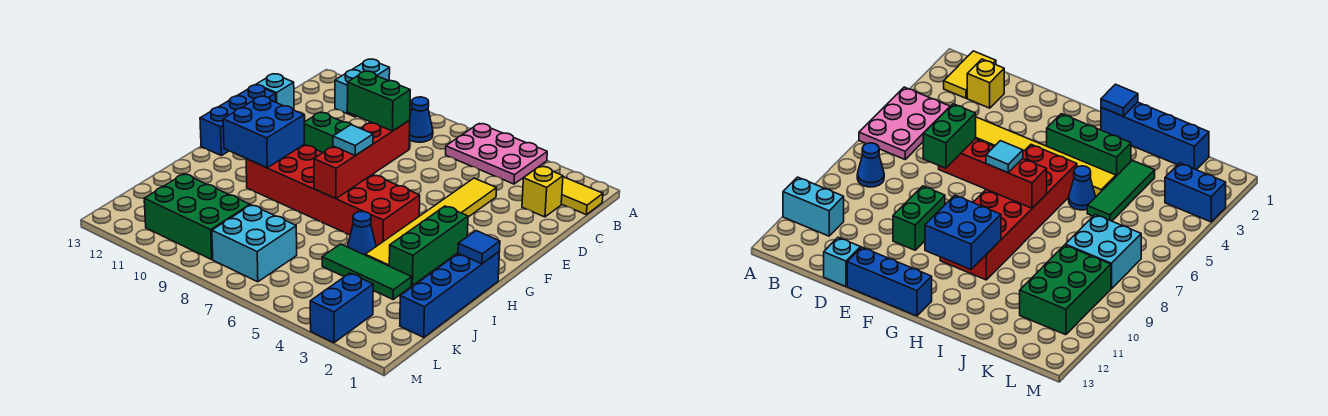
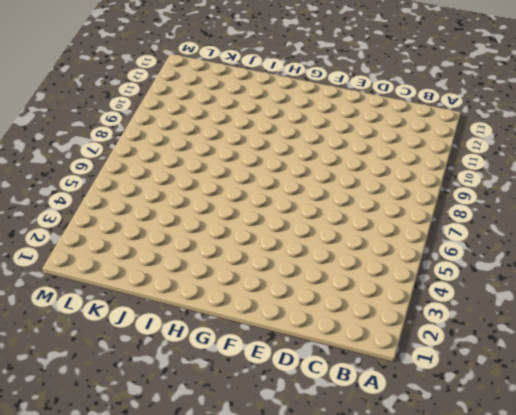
none -> pink plate A4:B6 level 1
none -> cyan brick A11:B11 level 1
none -> yellow tile B1:B2 level 1

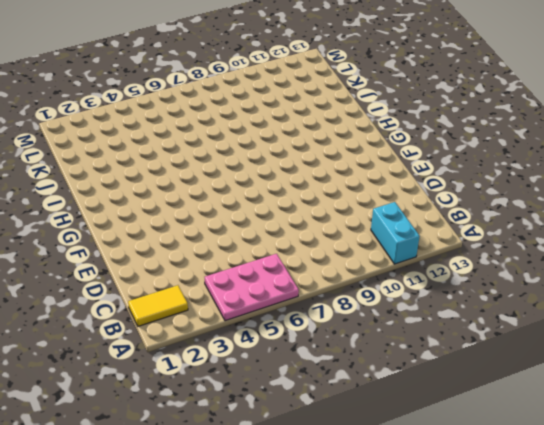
none -> blue cone B8 level 1
none -> yellow brick C2 level 1
none -> yellow tile D4:I4 level 1

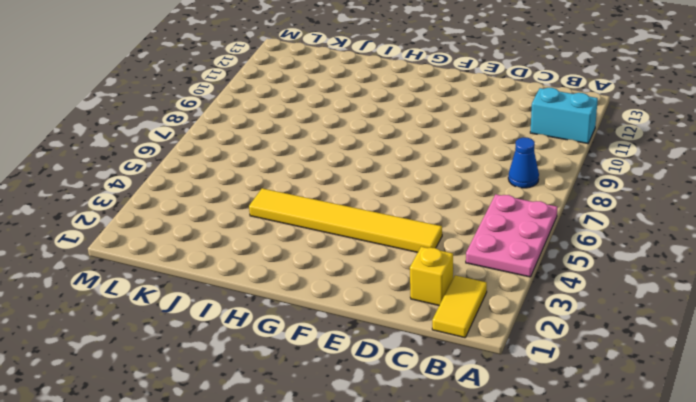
none -> cyan brick D13 level 1
none -> green brick E9:E10 level 1
none -> blue brick E13:G13 level 1

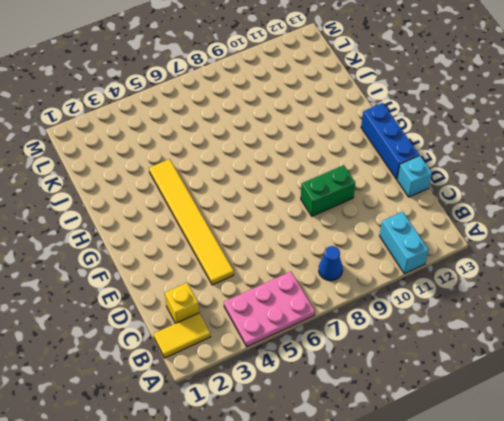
none -> green brick G3:I3 level 1
none -> red brick G5:H10 level 1
none -> blue brick H1:K1 level 1

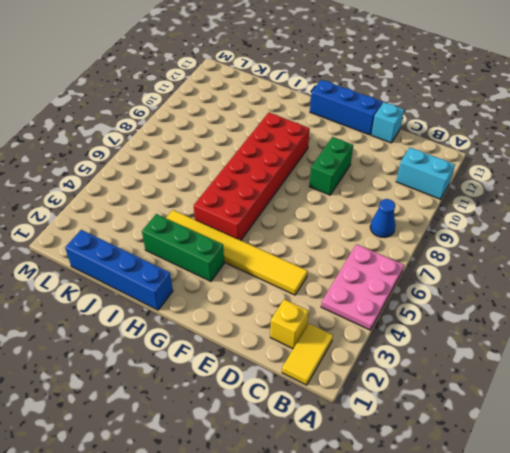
none -> blue cone I5 level 1
none -> green tile J3:J5 level 1
none -> cyan brick K7:L8 level 1

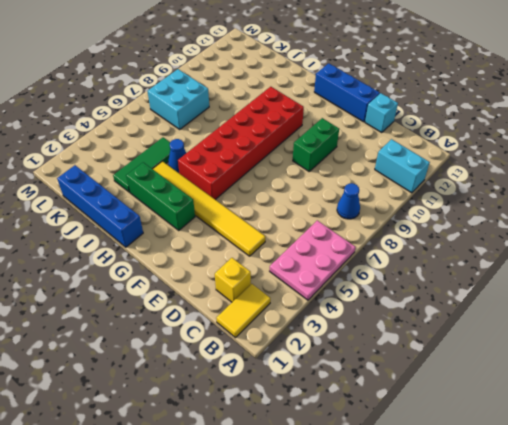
none -> green brick K9:L11 level 1
none -> blue brick L3:M3 level 1
none -> red brick E7:H7 level 2

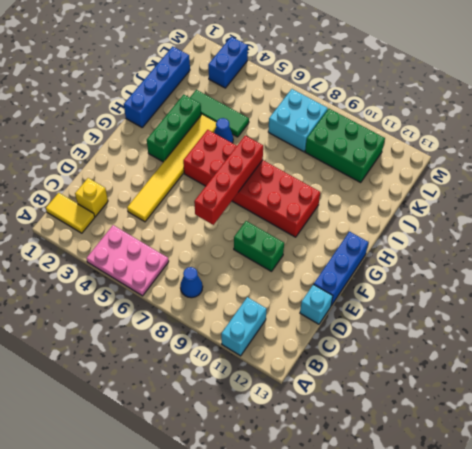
none -> blue brick G10:H11 level 2
none -> blue tile H1 level 2
none -> green brick E7:E8 level 3

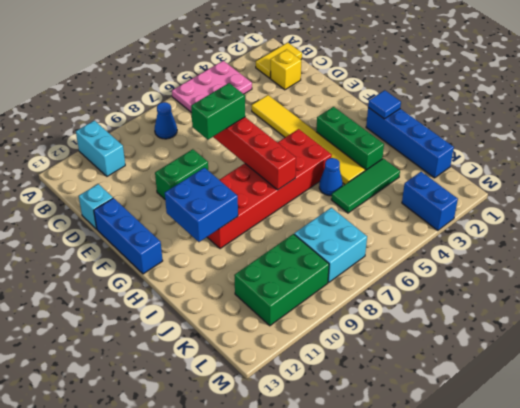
none -> cyan tile G7 level 3

